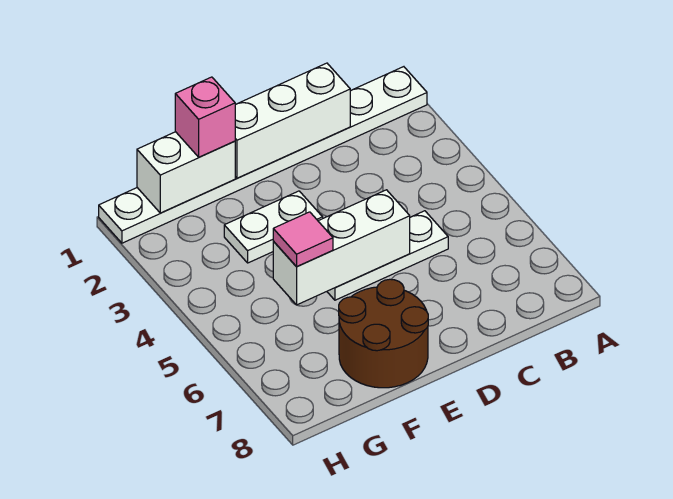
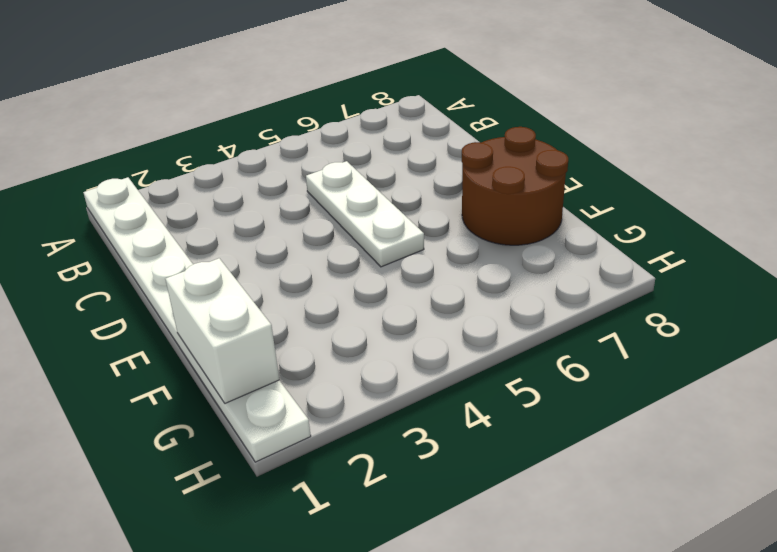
none -> white plate E3:F3 level 1
none -> white brick C1:E1 level 2

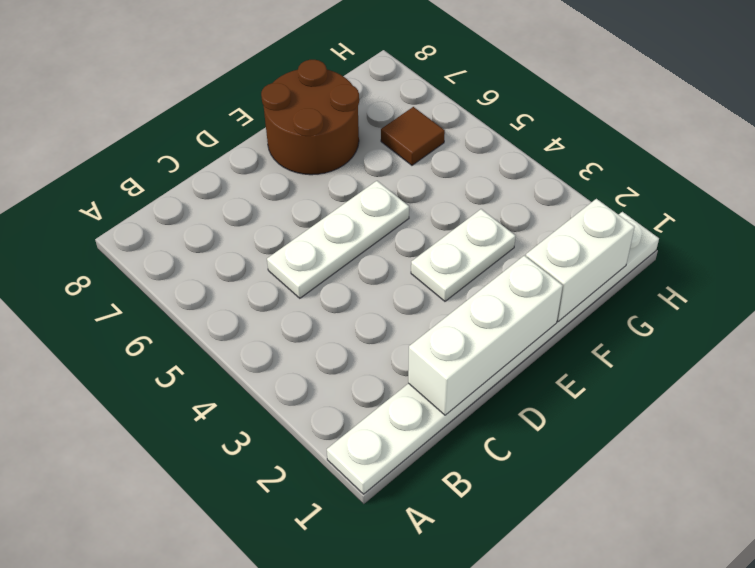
brown tile G6 level 1 -> none
none -> white brick D5:F5 level 2
none -> pink brick F1 level 3

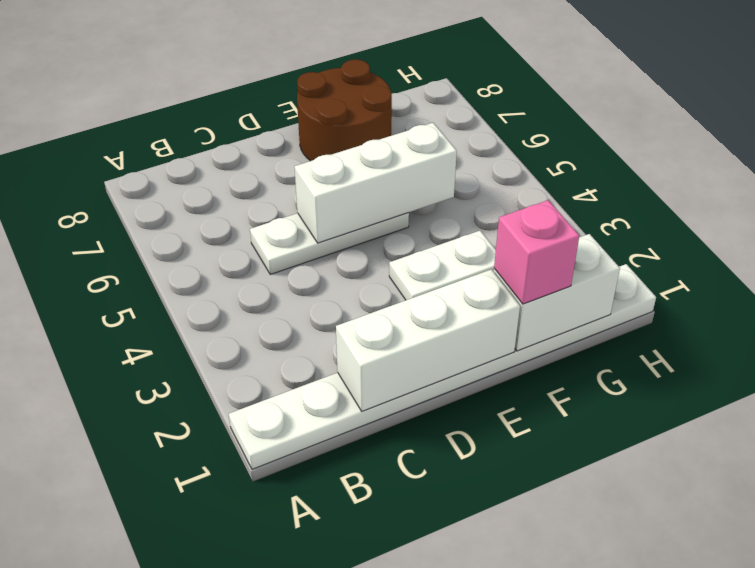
none -> pink tile F5 level 3

